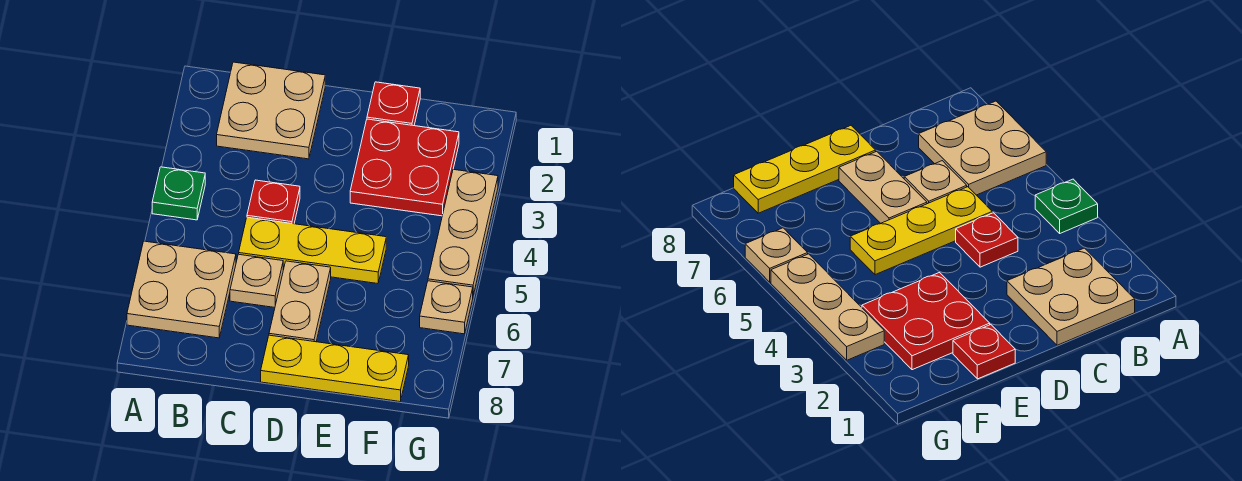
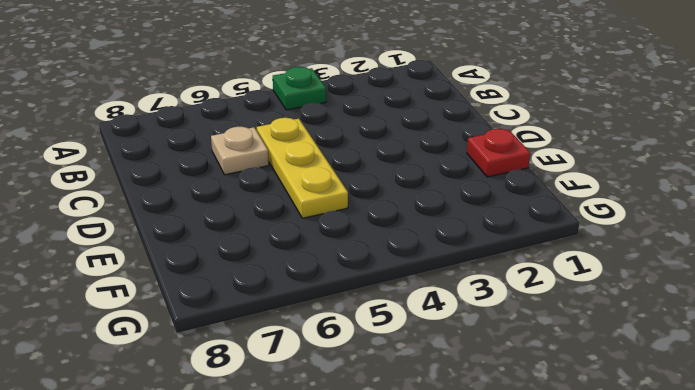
none -> tan plate A6:B7 level 1
none -> tan plate B1:C2 level 1
none -> red plate C4 level 1

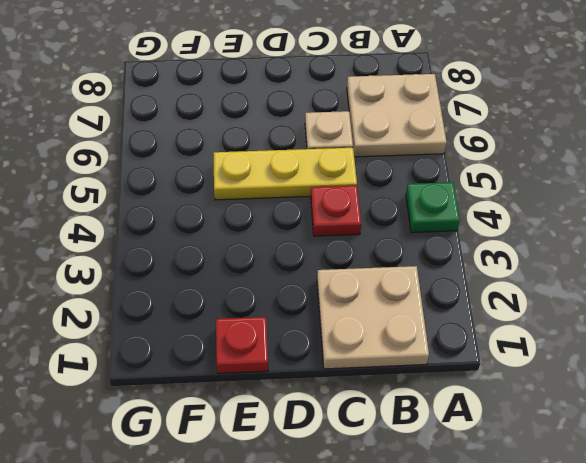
none -> tan plate D6:D7 level 1
none -> yellow plate D8:F8 level 1
none -> red plate E2:F3 level 1

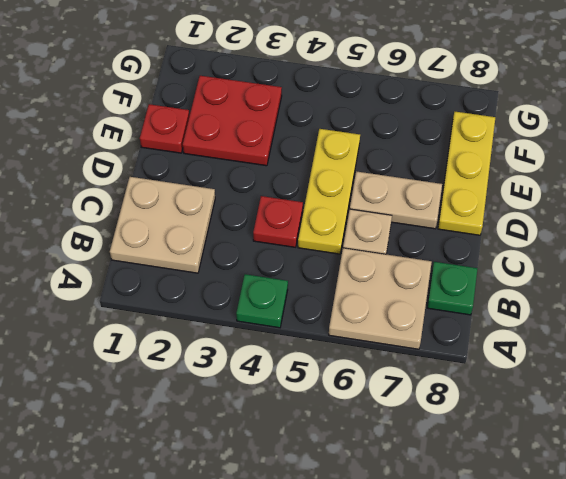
green plate B8 level 1 -> none
none -> tan plate G3:G5 level 1
none -> tan plate G6 level 1

